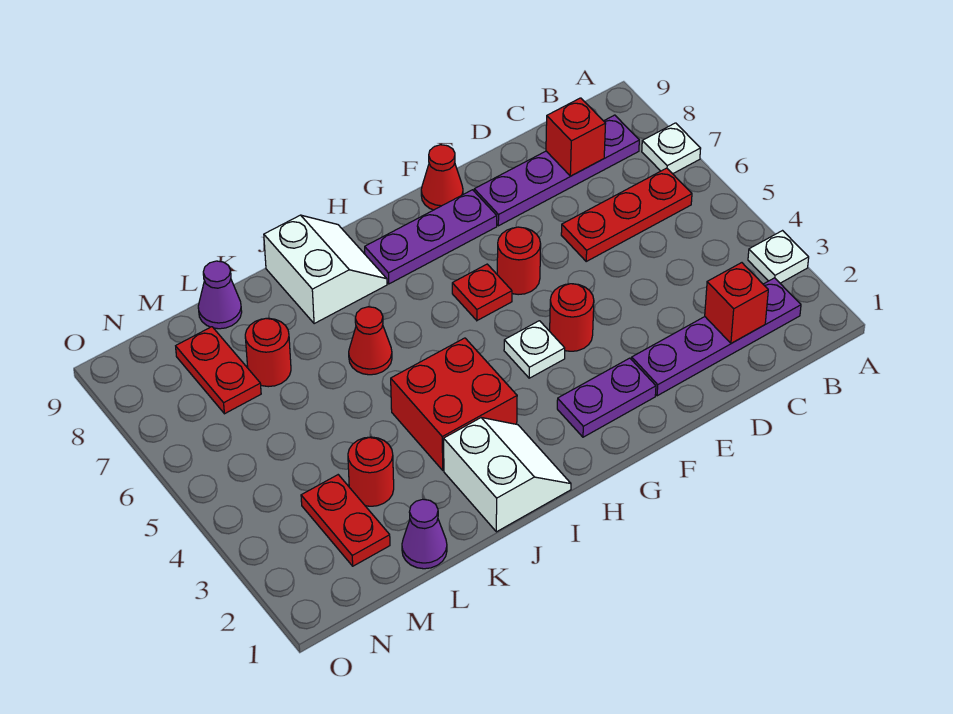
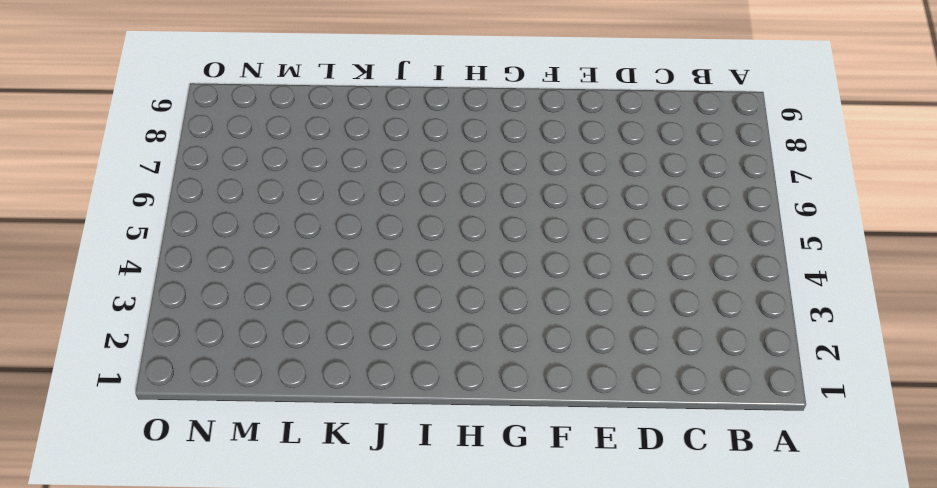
none -> white plate A3 level 1
none -> white plate A7 level 1
none -> purple plate B2:E2 level 1

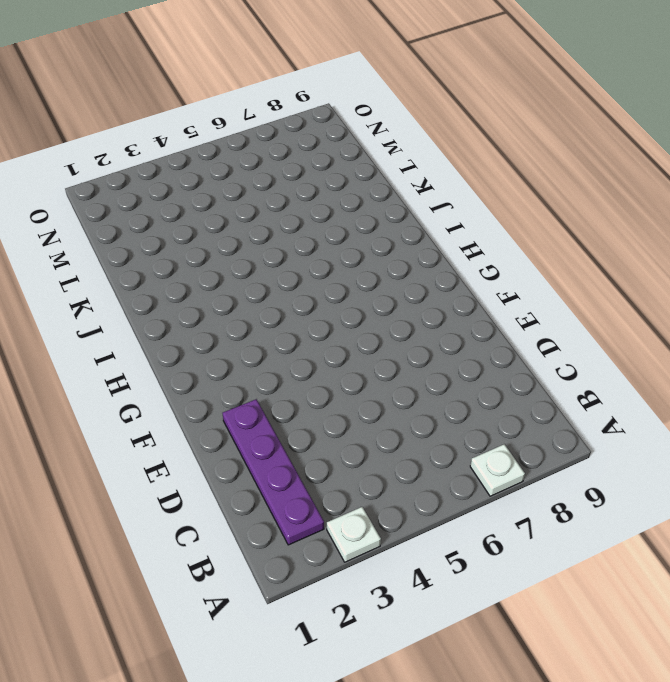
none -> red plate B6:D6 level 1
none -> purple plate B8:E8 level 1
none -> purple plate F2:G2 level 1

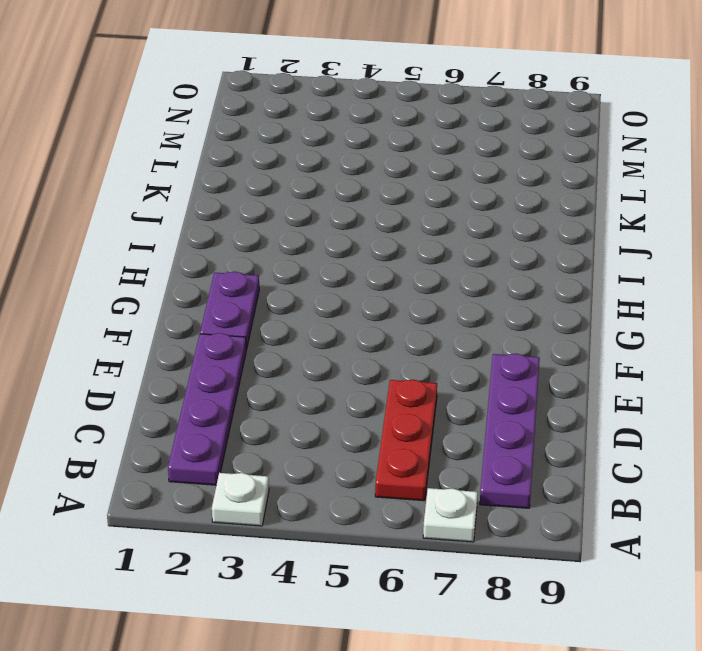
none -> red round brick F4 level 1
none -> red round brick F6 level 1
none -> purple plate F8:H8 level 1

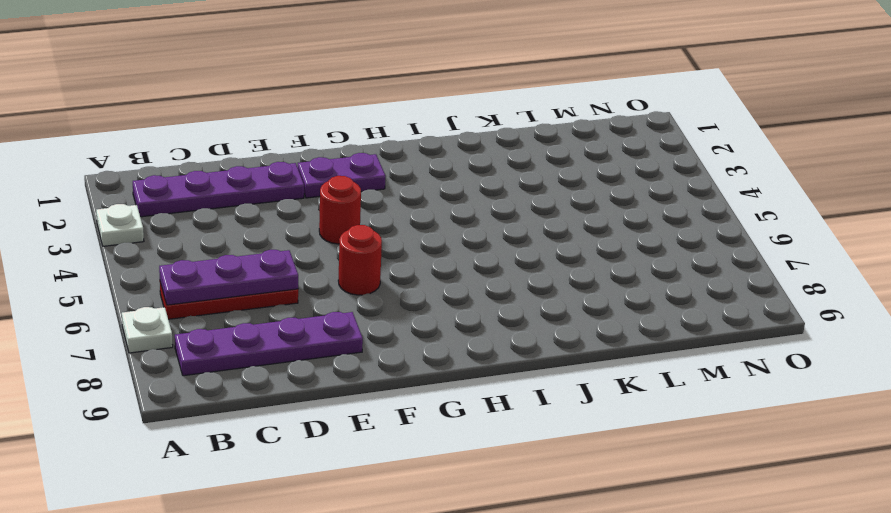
purple plate B6:D6 level 2 -> purple plate F8:H8 level 1
none -> red cone F9 level 1
none -> white plate G4 level 1
none -> red plate G6 level 1

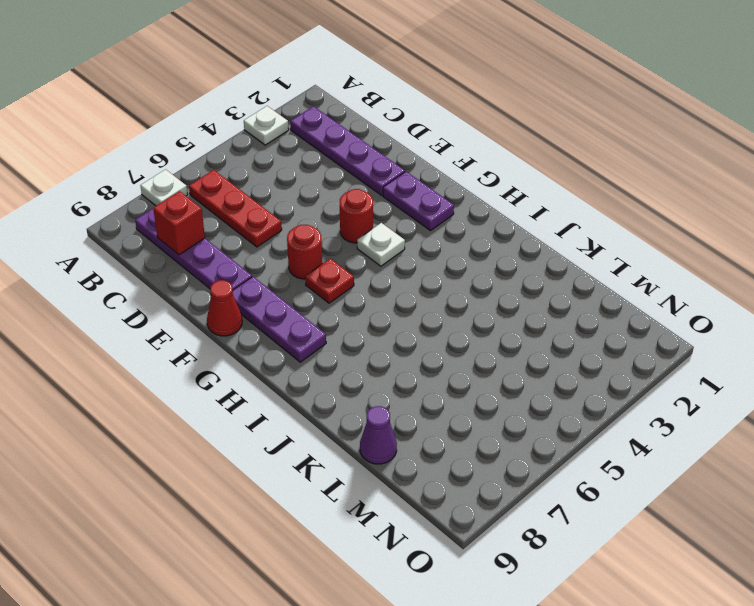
none -> white slope I1:J2 level 1 top J
none -> red brick I3:J4 level 1
none -> white slope I8:J9 level 1 top J

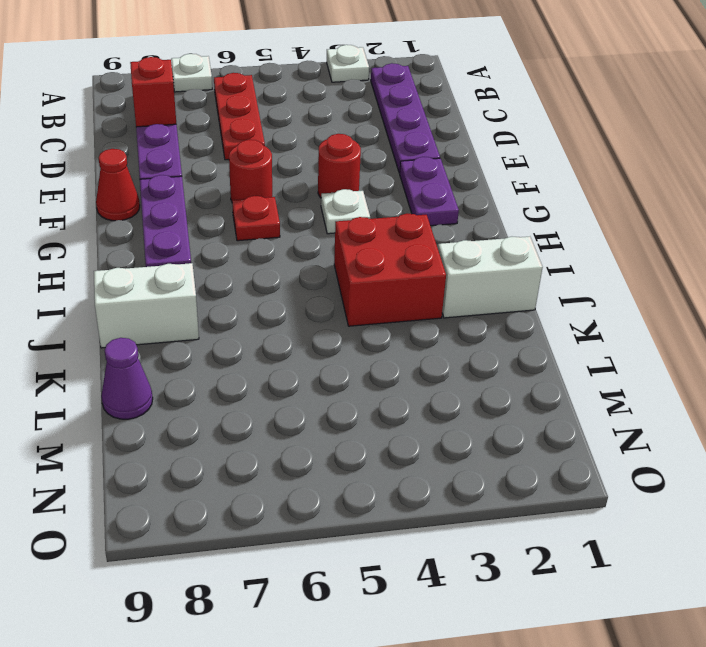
none -> red cone J6 level 1
none -> purple cone L1 level 1
none -> red round brick L3 level 1

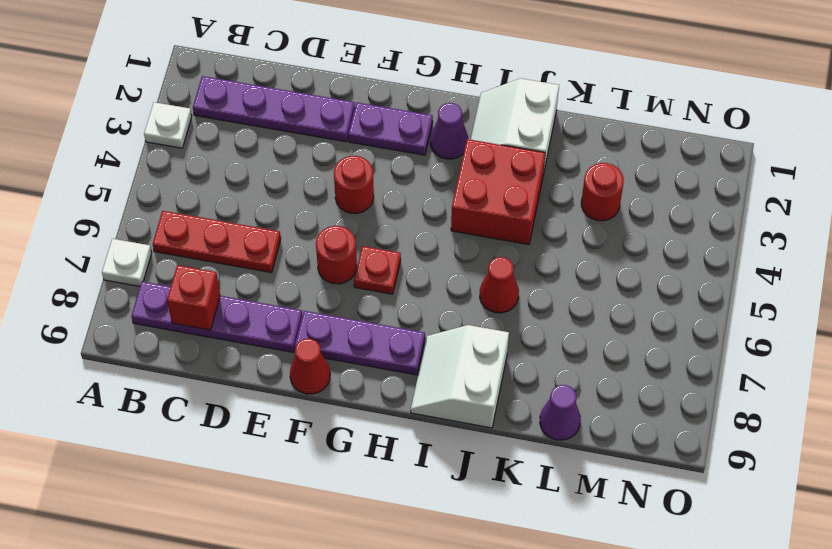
purple cone H2 level 1 -> purple cone L1 level 1
none -> white plate G4 level 1
none -> red round brick L7 level 1
none -> red plate M2:M3 level 1

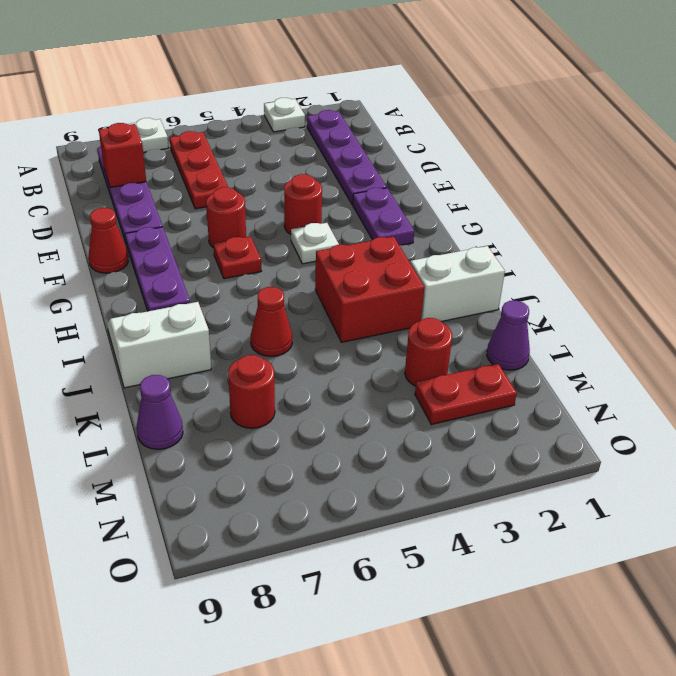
none -> red plate M7:M8 level 1
none -> red brick C2 level 2

